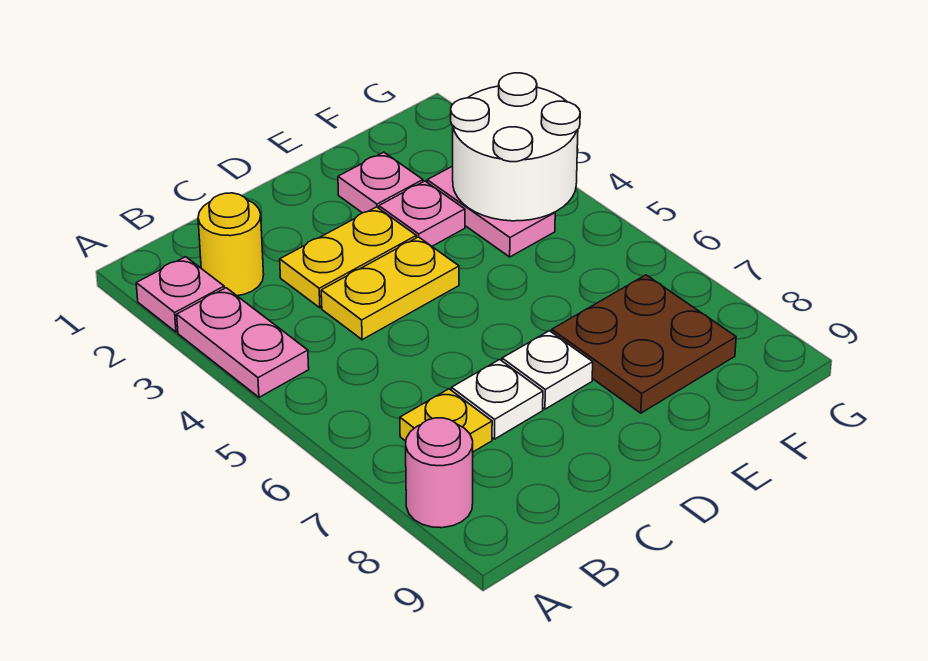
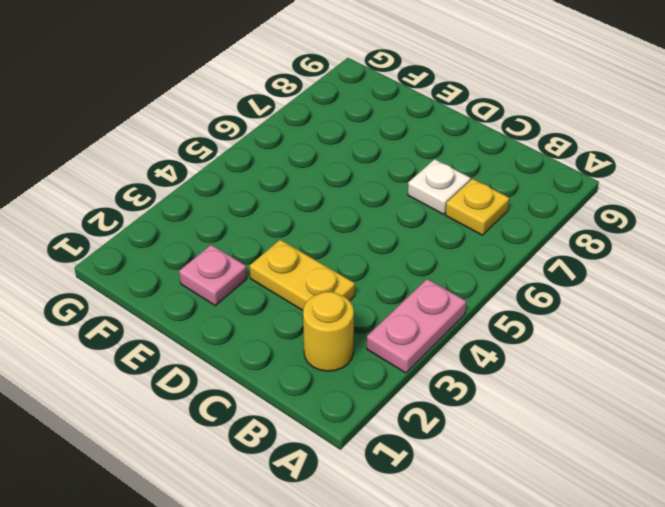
none -> pink plate A2 level 1
none -> pink round brick A8 level 1
none -> yellow plate C4:D4 level 1

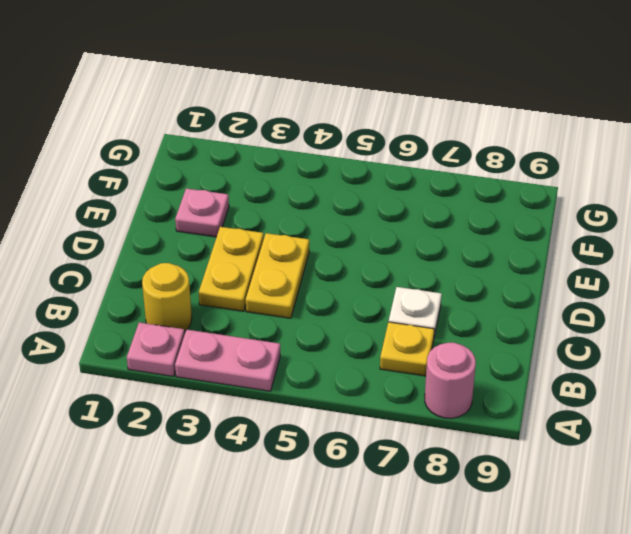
none -> white plate D7 level 1
none -> pink plate E3 level 1
none -> brown plate E7:F8 level 1

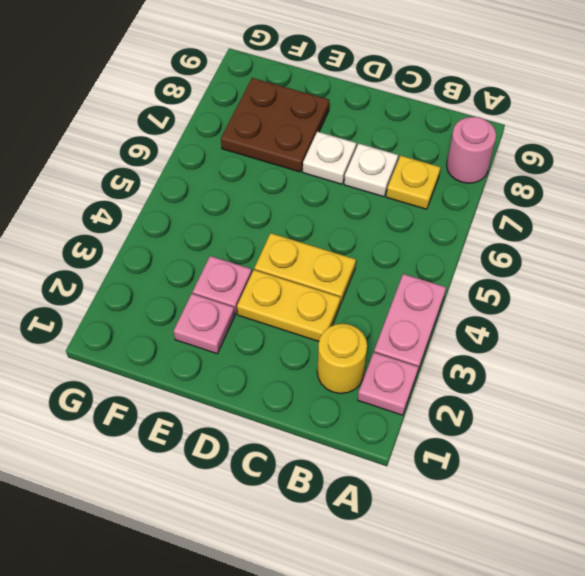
none -> pink plate F3:F4 level 1
none -> white round brick F3:G4 level 2

